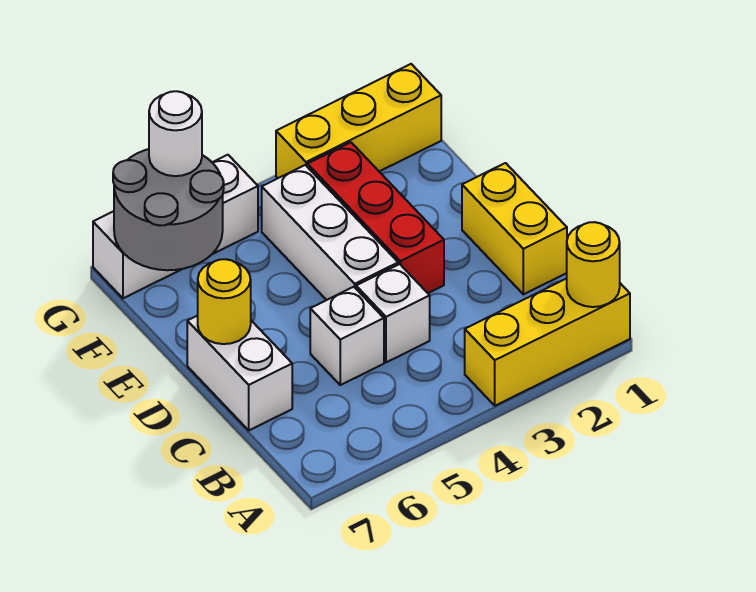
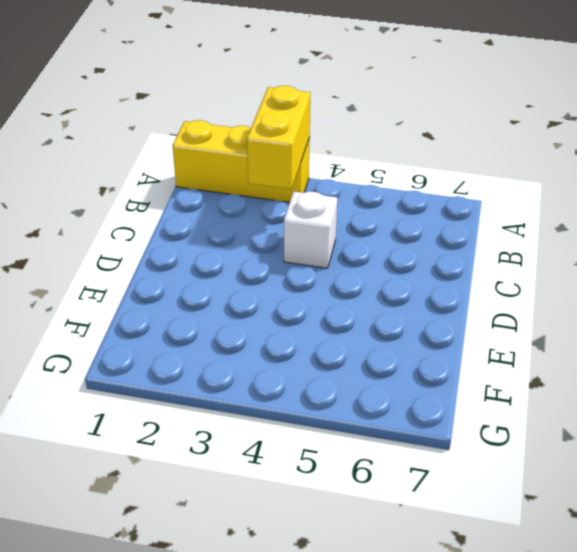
yellow brick A3:B3 level 2 -> yellow brick C1:D1 level 1
none -> white brick C5 level 1
none -> white brick C7:D7 level 1
none -> red brick D3:F3 level 1

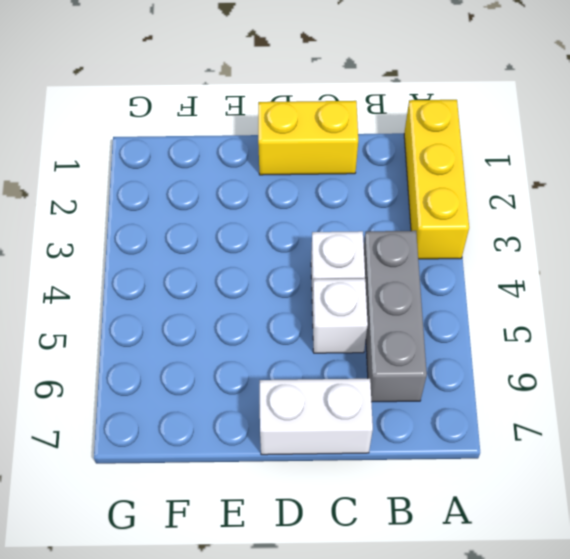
grey brick B4:B6 level 1 -> none
none -> red brick D3:F3 level 1
none -> white brick D4:F4 level 1
none -> yellow brick G1:G3 level 1

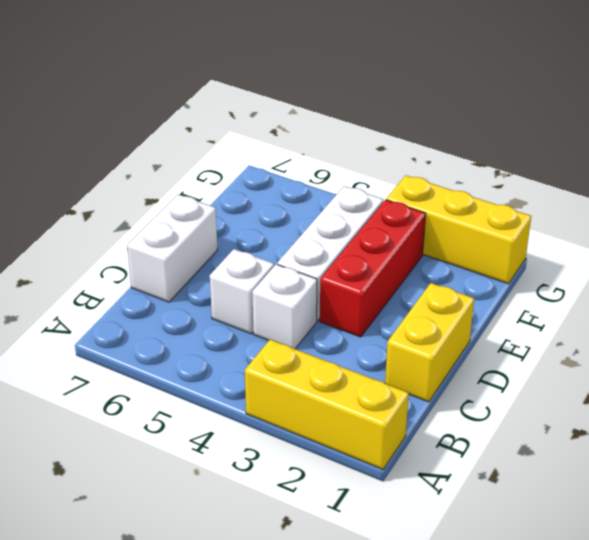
none -> white brick G5:G7 level 1
none -> yellow round brick A1 level 2
none -> yellow round brick D7 level 2

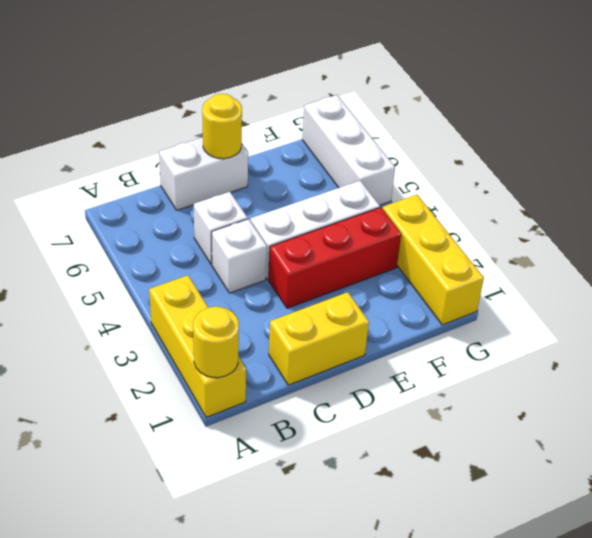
none -> grey round brick F6:G7 level 2
none -> white round brick G6 level 3

